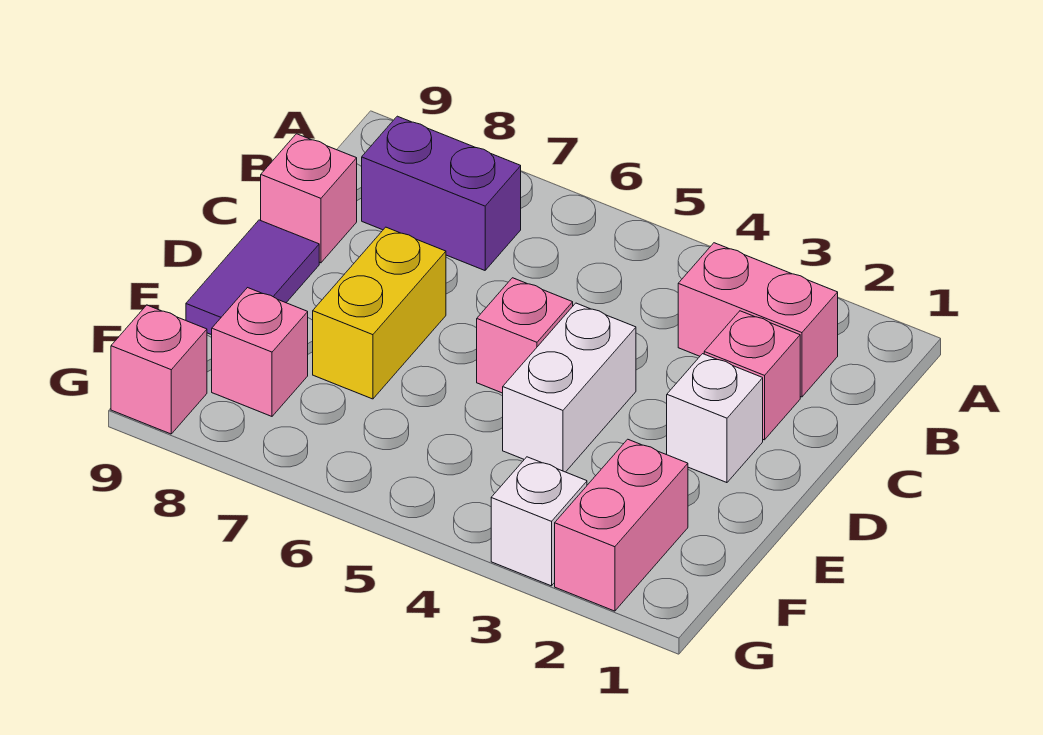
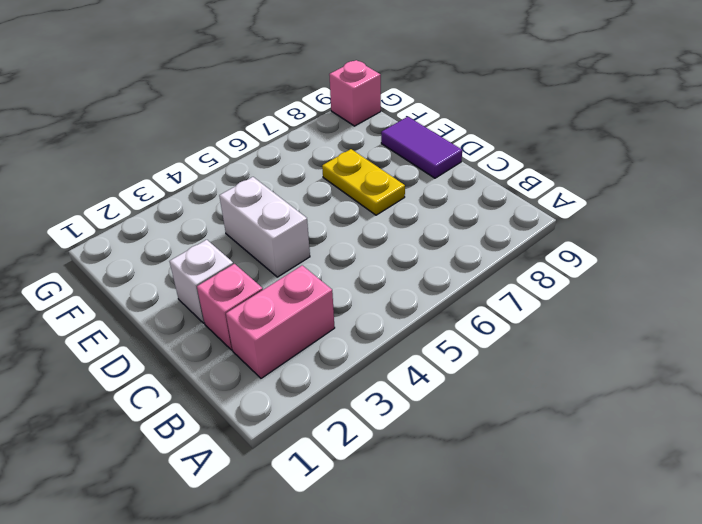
yellow plate D7:E7 level 1 -> yellow brick D7:E7 level 1
none -> purple brick B7:B8 level 1
none -> pink brick C9 level 1
none -> pink brick D5 level 1

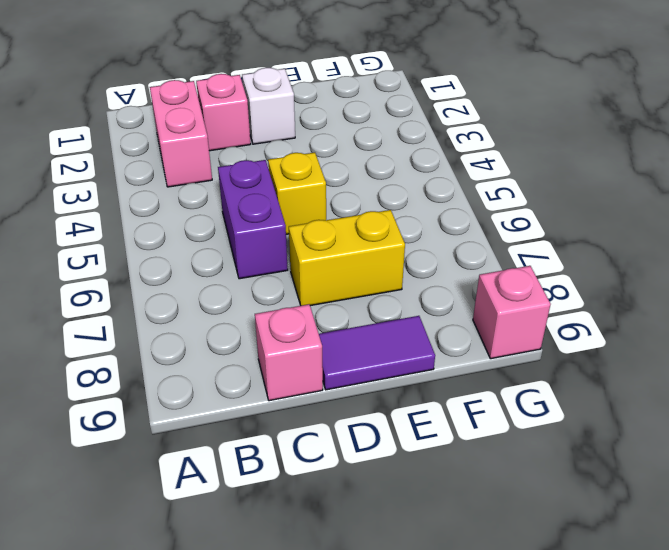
purple brick C5:C6 level 1 -> purple brick B7:B8 level 1
yellow brick D5 level 1 -> pink brick D5 level 1
none -> white brick D4:E4 level 1
none -> pink brick F2:G2 level 1
none -> pink brick F8 level 1

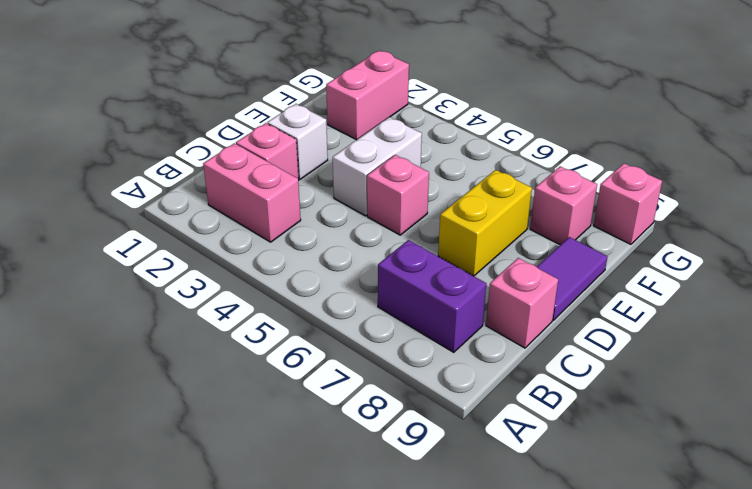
none -> white brick G3 level 1

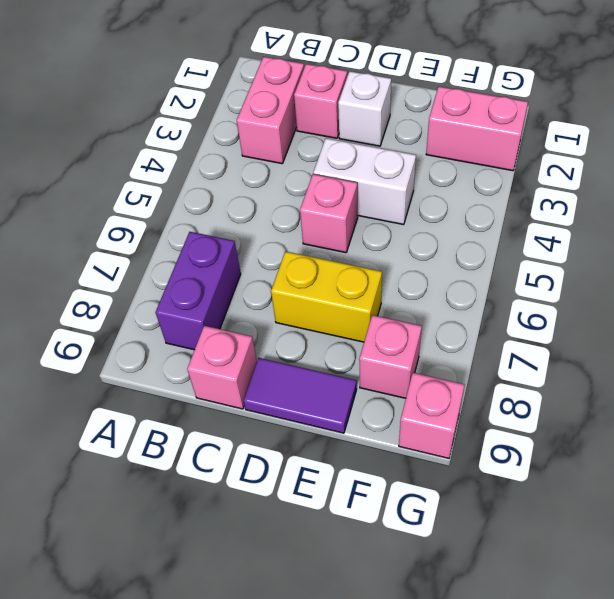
none -> white brick G3 level 1

